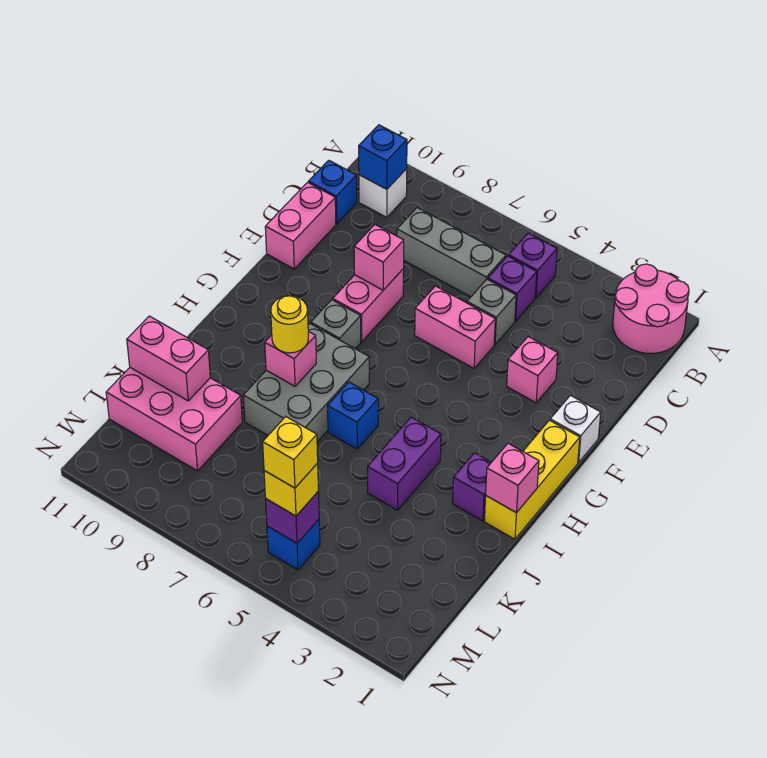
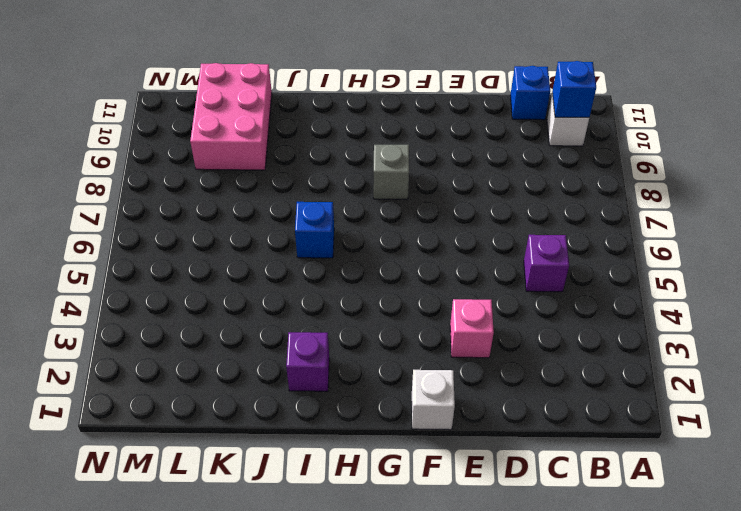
none -> pink round brick A1:B2 level 1
none -> purple brick B5 level 1
none -> grey brick C6:C8 level 1

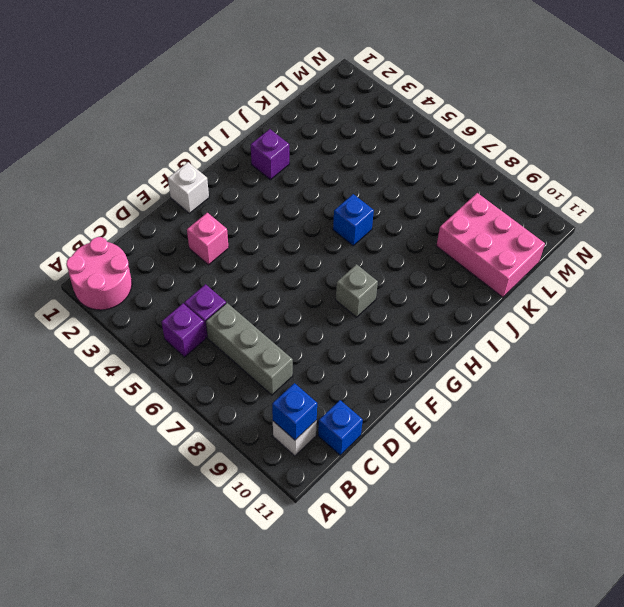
none -> grey brick D5 level 1
none -> pink brick D11:E11 level 1
none -> pink brick E5:E6 level 1

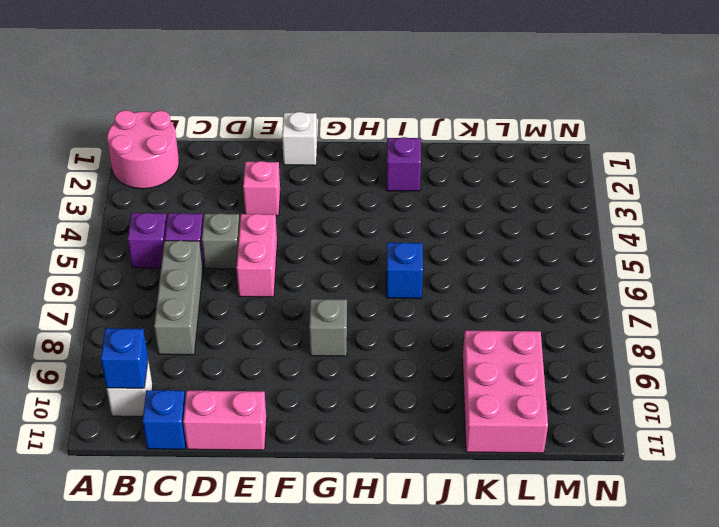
none -> pink brick E8:F8 level 1
none -> yellow brick G1:I1 level 1
none -> grey brick H7:J8 level 1

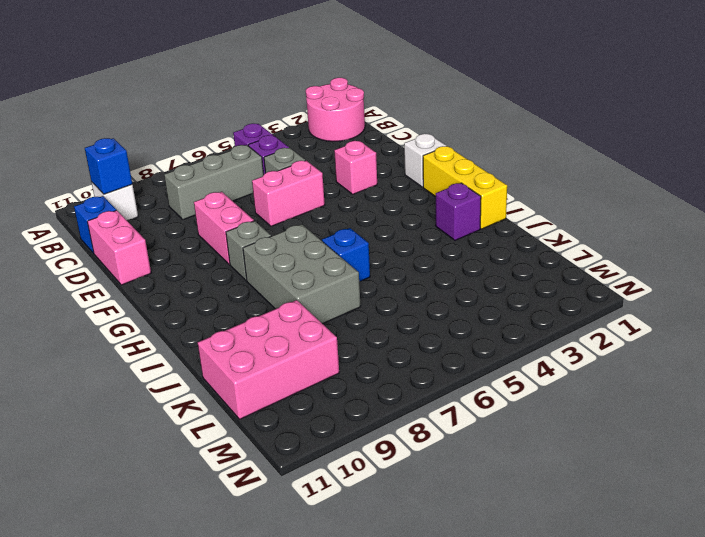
none -> purple brick I4:J4 level 1
none -> blue brick M5 level 1
none -> pink brick E8 level 2

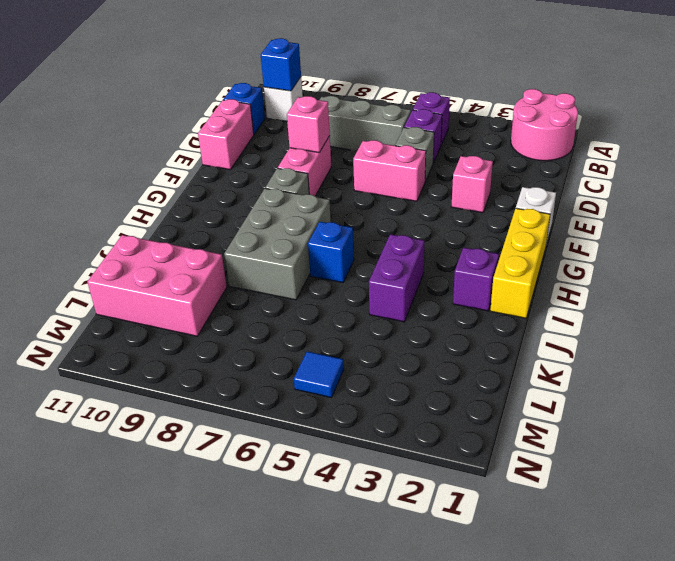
blue tile M5 level 1 -> blue brick M5 level 1
none -> pink brick I1 level 2
none -> pink brick I8 level 2
none -> pink brick K10:K11 level 2

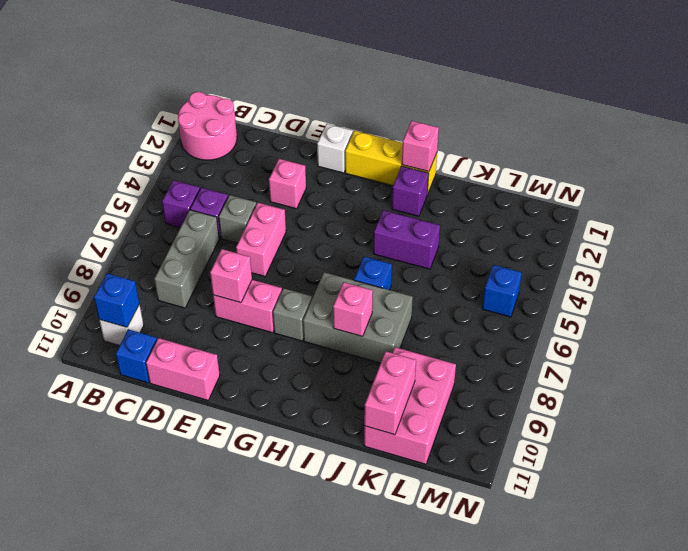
none -> purple brick M5 level 2
none -> yellow round brick I8 level 3
none -> yellow brick M5 level 3

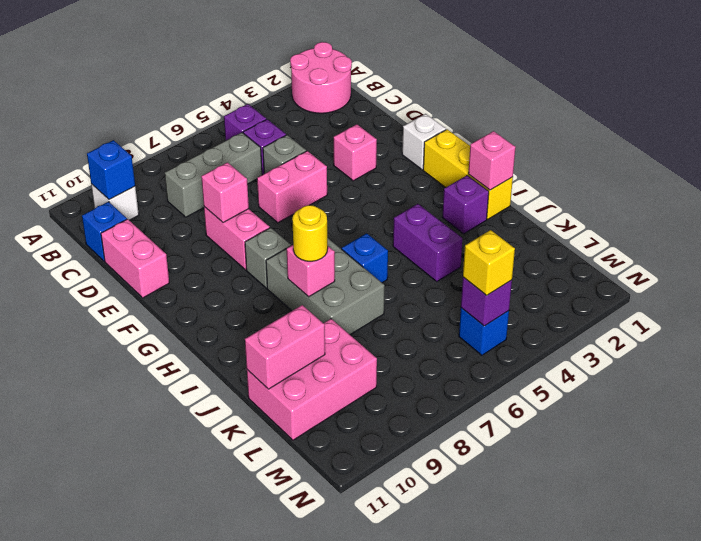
none -> yellow brick M5 level 4

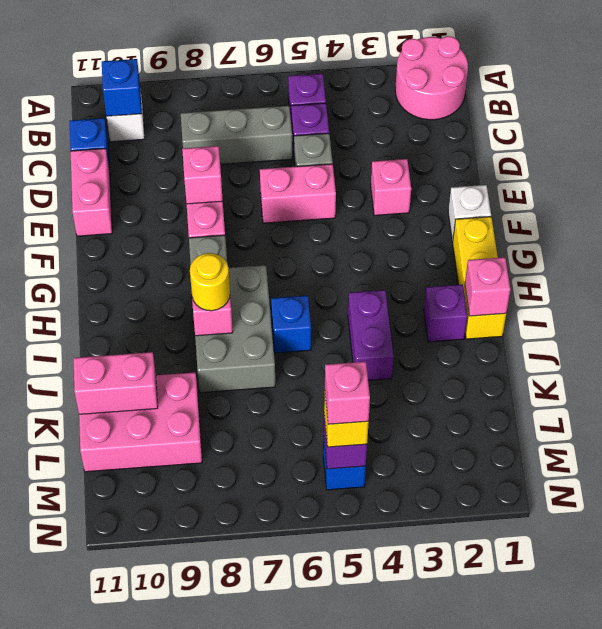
pink brick M5 level 4 -> yellow brick M5 level 4

